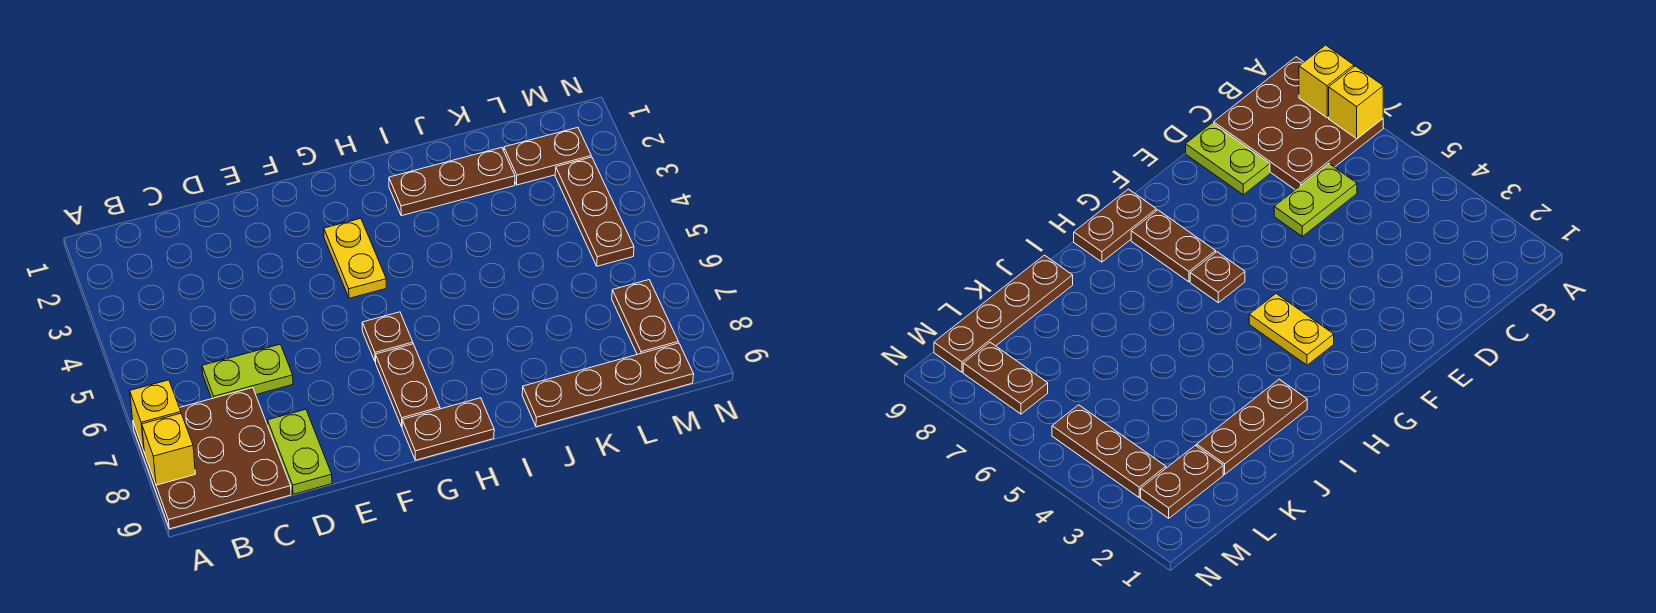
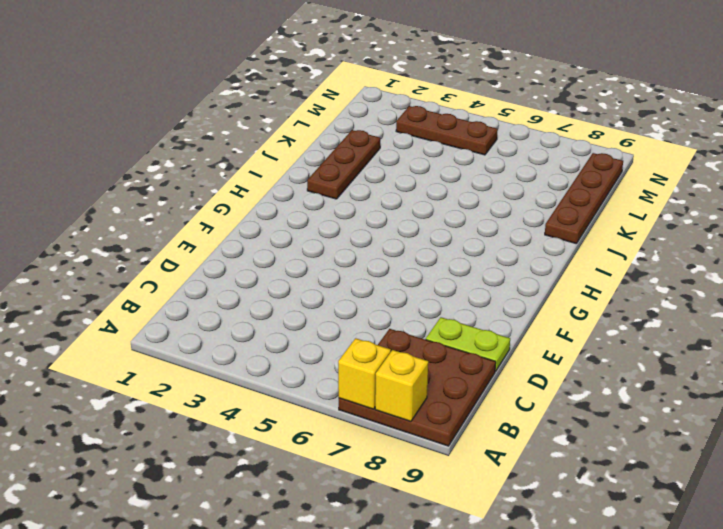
none -> lime plate C6:D6 level 1
none -> yellow plate G3:G4 level 1
none -> brown plate G6 level 1

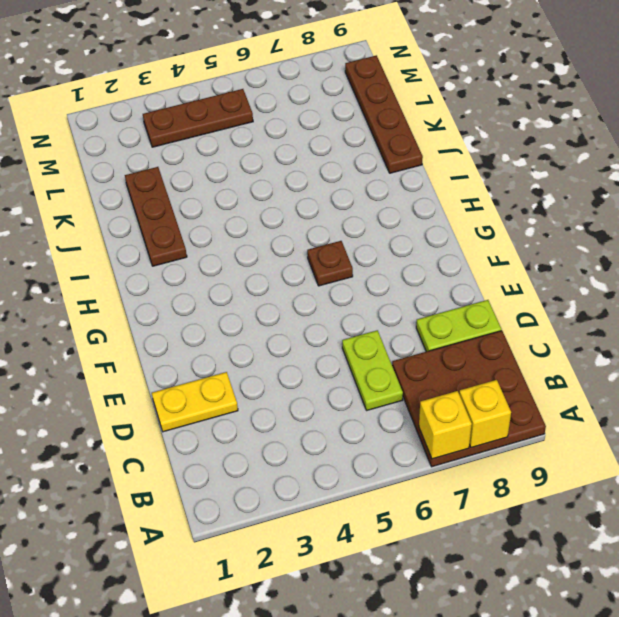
yellow plate D1:D2 level 1 -> yellow plate G3:G4 level 1
none -> brown plate G7:G8 level 1
none -> brown plate G9:H9 level 1
none -> brown plate L2:M2 level 1

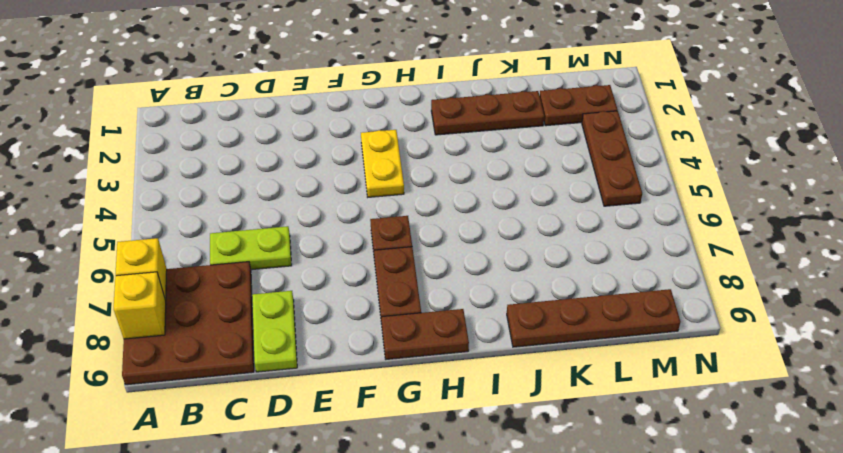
none -> brown plate M7:M8 level 1

